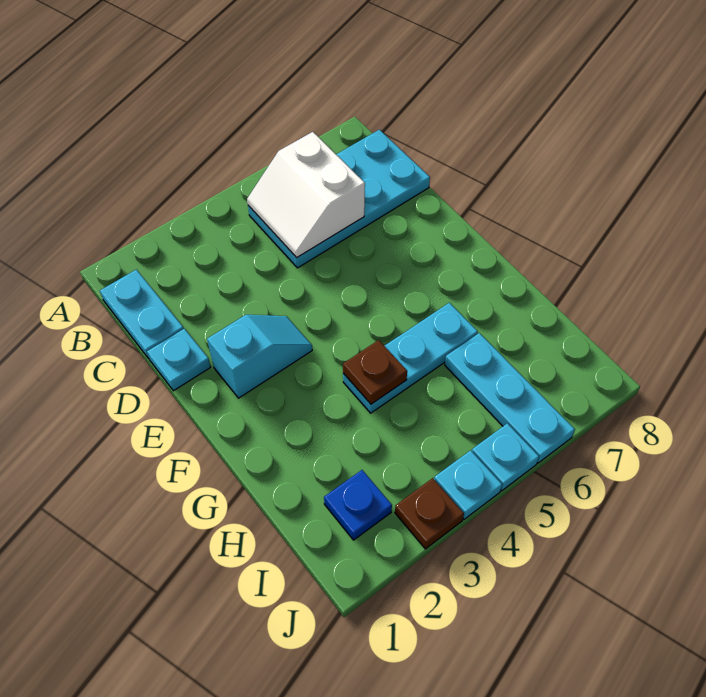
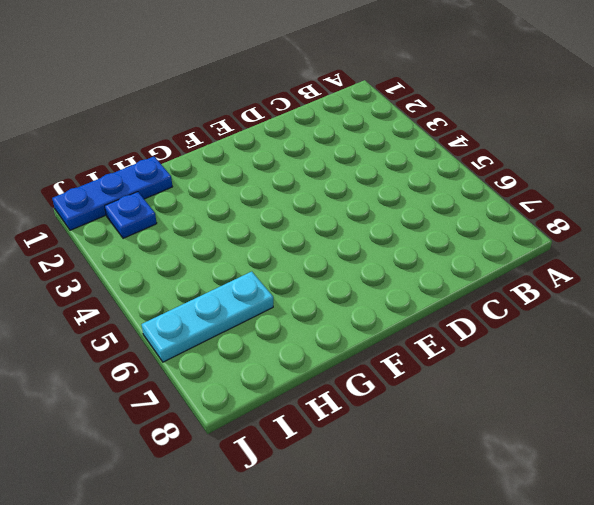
blue plate H1:J1 level 1 -> none
none -> cyan plate B1:C1 level 1
none -> cyan plate B5:C8 level 1
none -> cyan plate D1 level 1

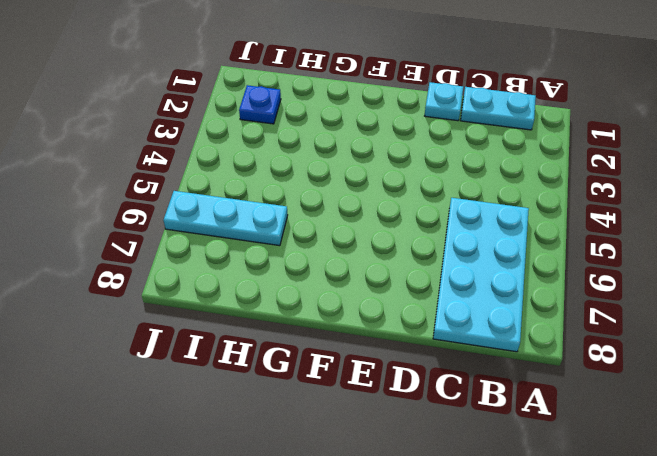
none -> cyan slope E2:E3 level 1 top 2
none -> cyan plate G4:G6 level 1
none -> brown plate J3 level 1

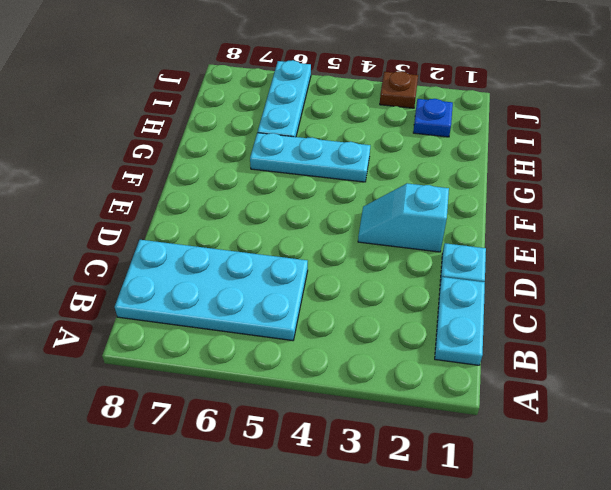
none -> cyan plate J4 level 1
none -> cyan plate J5 level 1
none -> white slope B5:C6 level 2 top 6

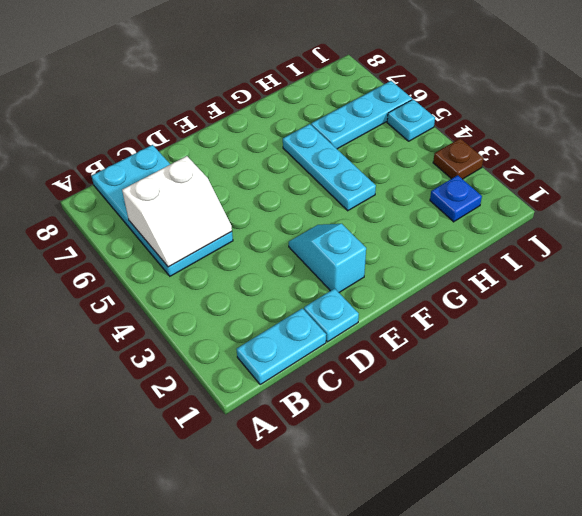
none -> cyan plate J4 level 1
none -> brown plate G4 level 2

